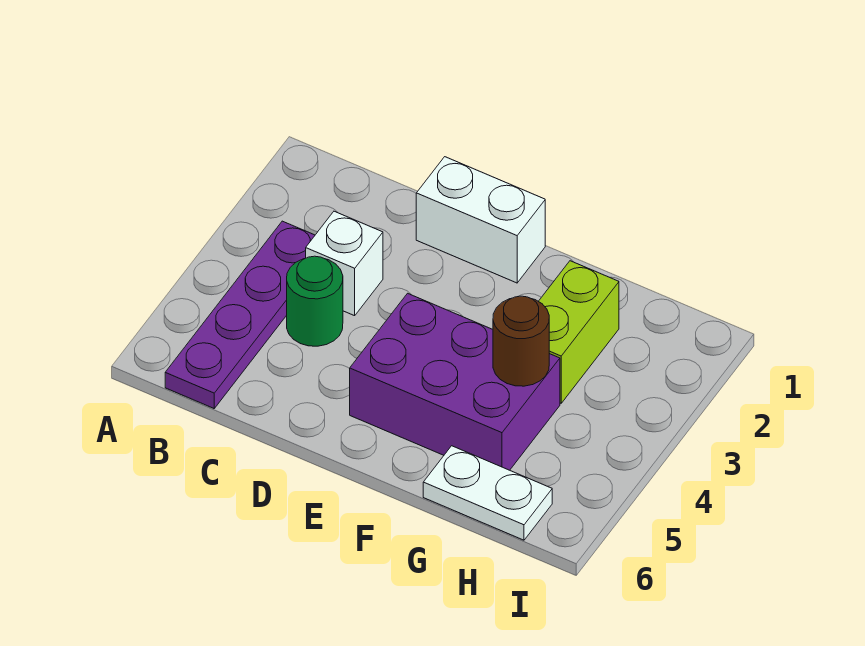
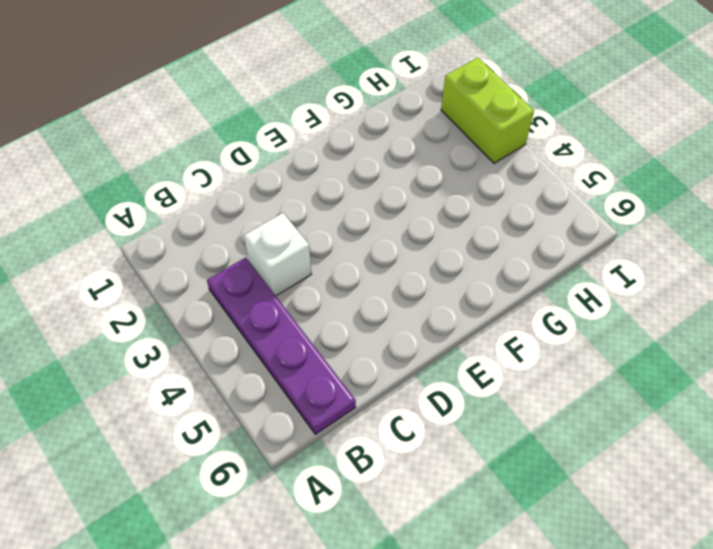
lime brick I2:I3 level 1 -> lime brick G2:G3 level 1
none -> green round brick C4 level 1
none -> white brick D1:E1 level 1

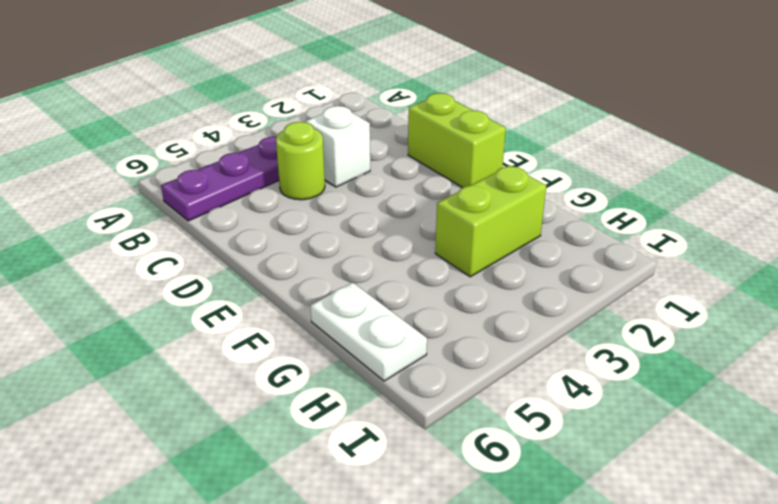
lime round brick C4 level 1 -> green round brick C4 level 1
lime brick D1:E1 level 1 -> white brick D1:E1 level 1
none -> purple brick E4:G5 level 1
none -> brown round brick G4 level 2

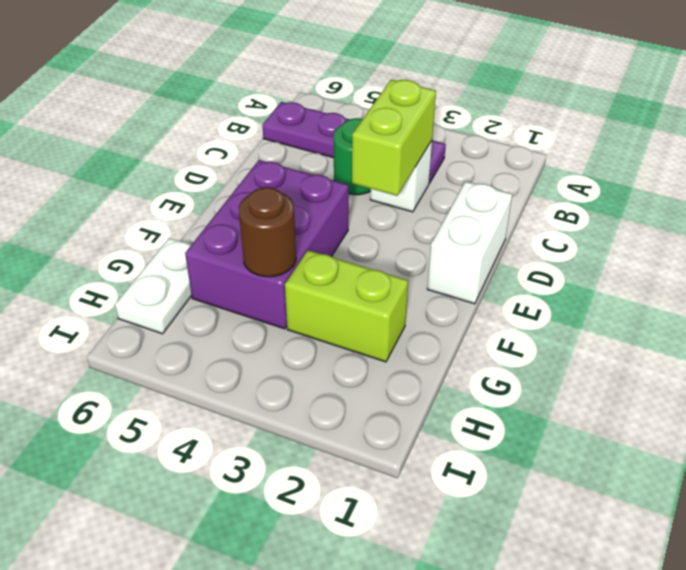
lime brick C3:D3 level 2 -> none

